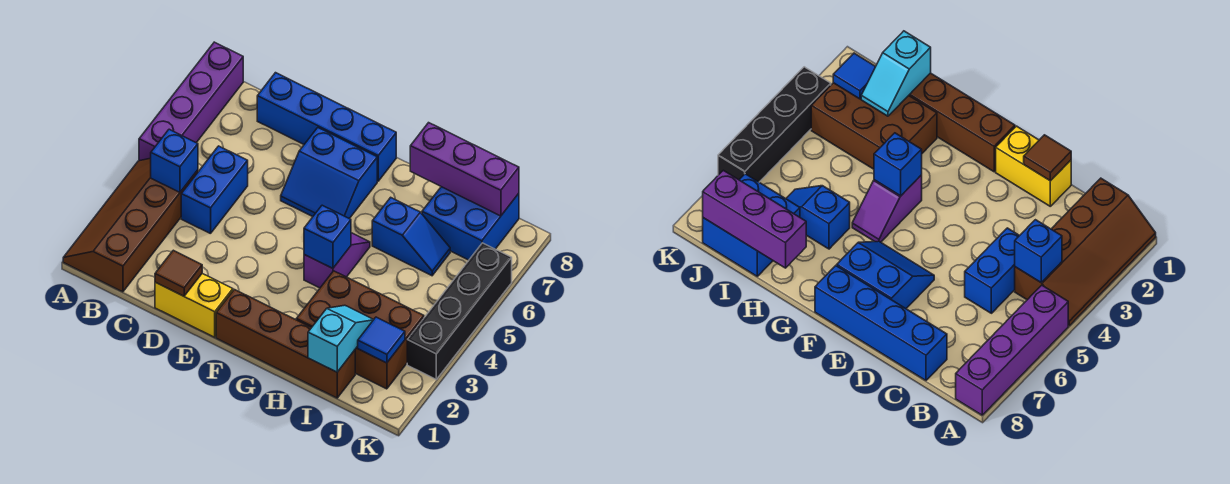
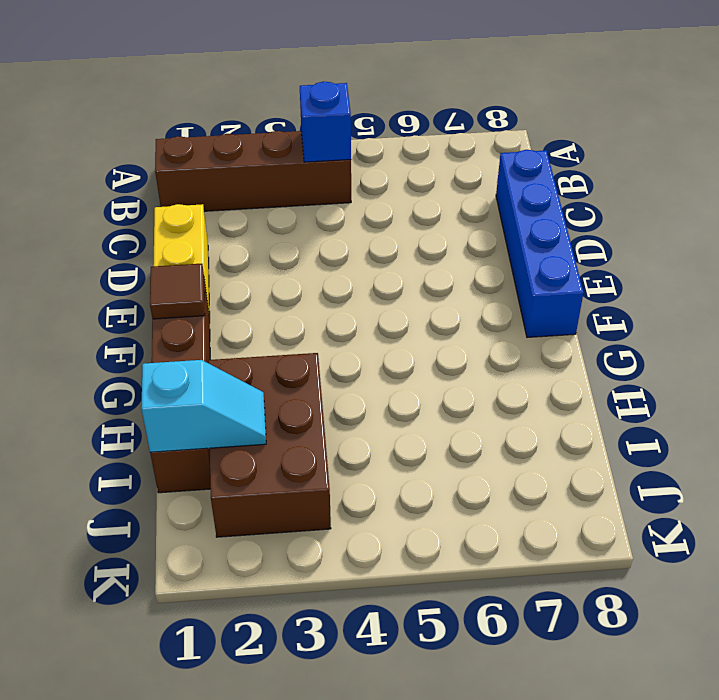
brown tile F1 level 2 -> brown tile D1 level 2
none -> purple brick A5:A8 level 1
none -> blue brick C4:C5 level 1
none -> blue slope E6:F7 level 1 top 7

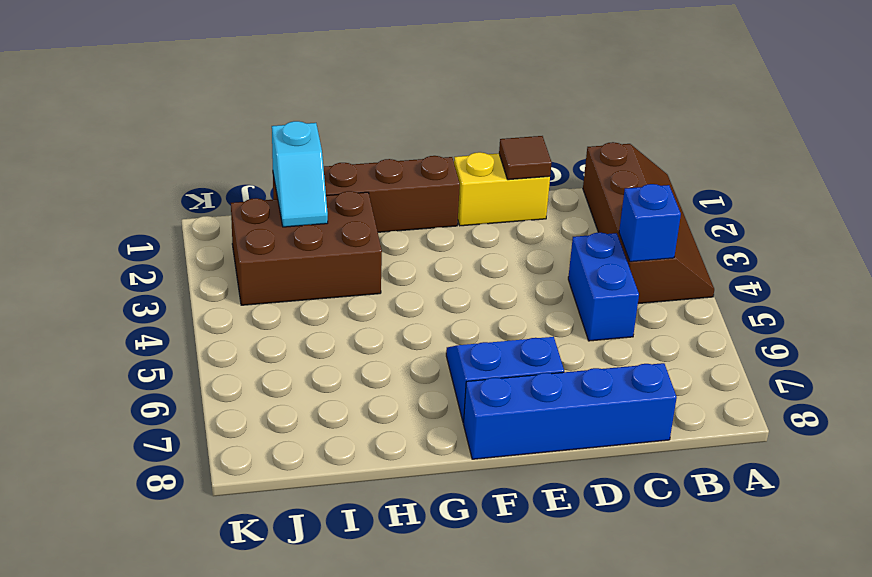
none -> purple brick A5:A8 level 1
none -> purple slope G4:G5 level 1 top 4
none -> blue slope H6:I6 level 1 top H

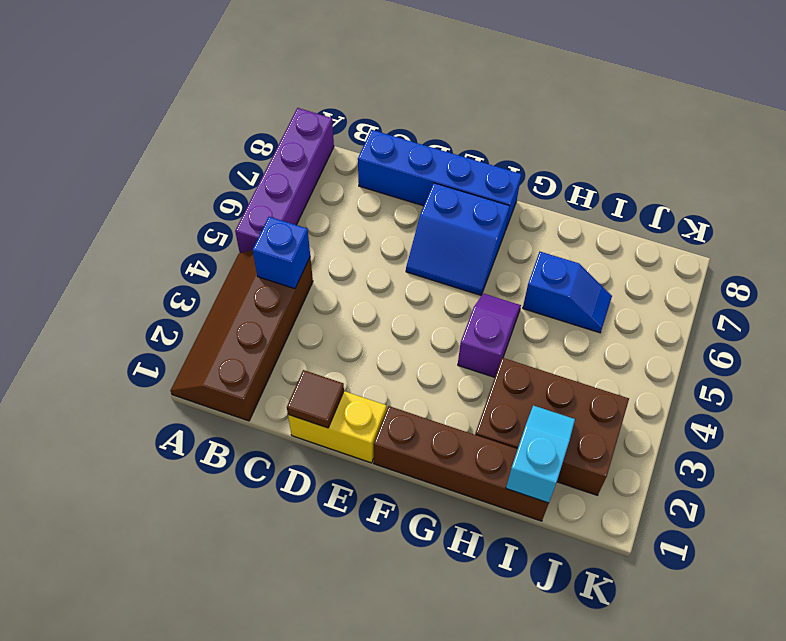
none -> blue brick C4:C5 level 1
none -> blue brick I7:J8 level 1
none -> black brick K3:K6 level 1

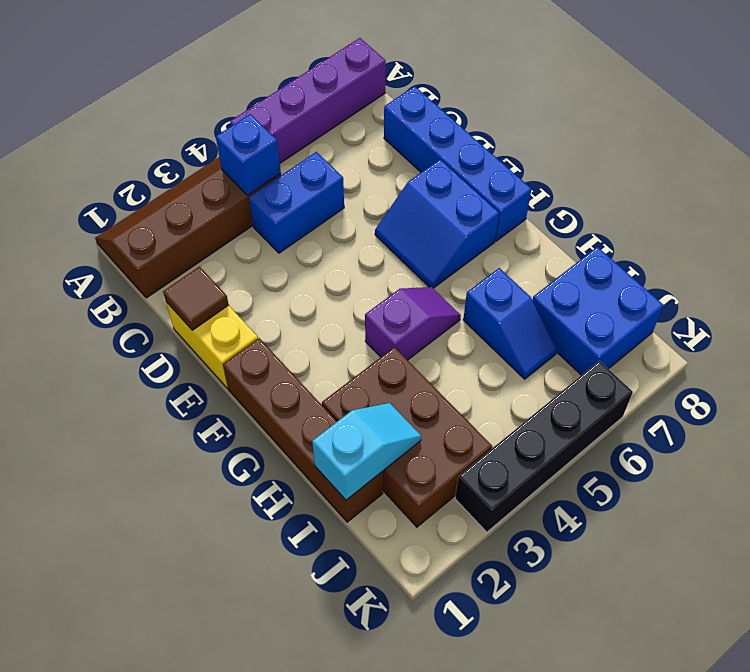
none -> blue brick G4 level 2
none -> purple brick H8:J8 level 2
none -> blue tile J2 level 2

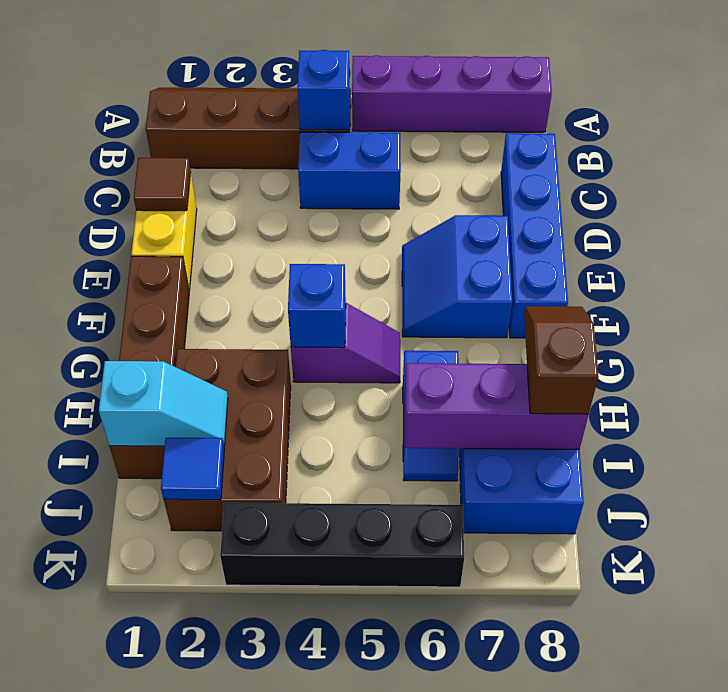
brown slope H8:I8 level 3 top I -> none
purple brick I6:I8 level 2 -> purple brick H8:J8 level 2

